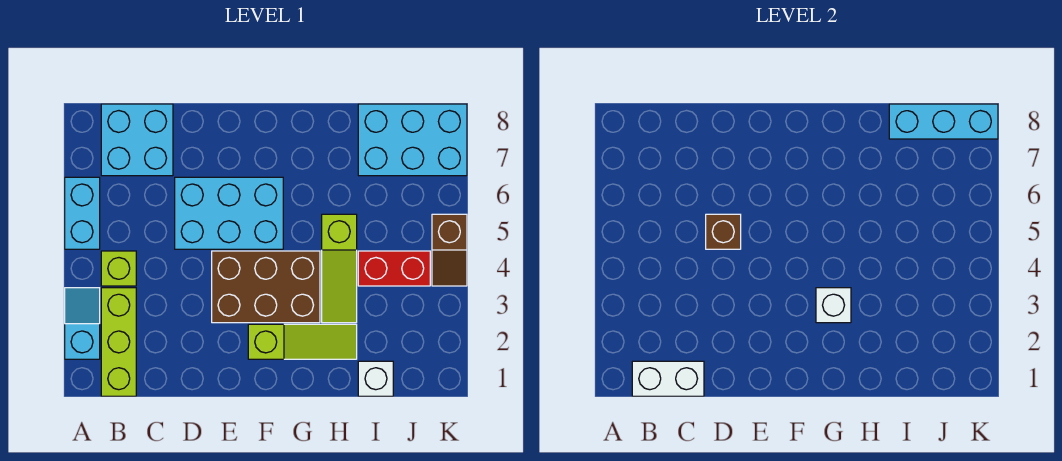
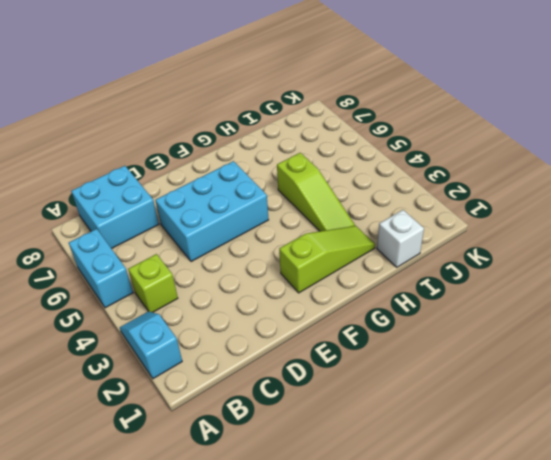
none -> lime brick B1:B3 level 1
none -> brown brick E3:G4 level 1
none -> red brick I4:J4 level 1

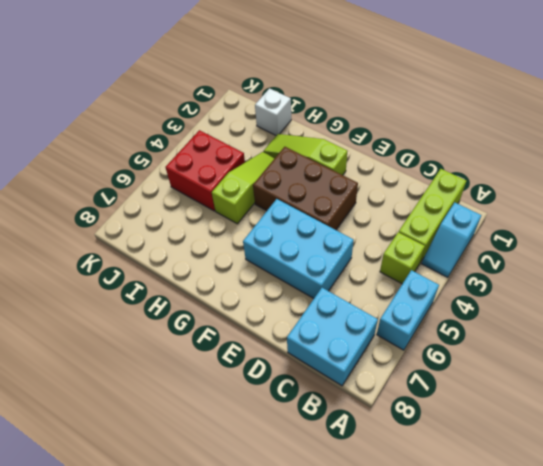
red brick I4:J5 level 1 -> red brick I4:J4 level 1
none -> cyan brick I7:K8 level 1
none -> brown slope K4:K5 level 1 top 5
none -> white brick B1:C1 level 2

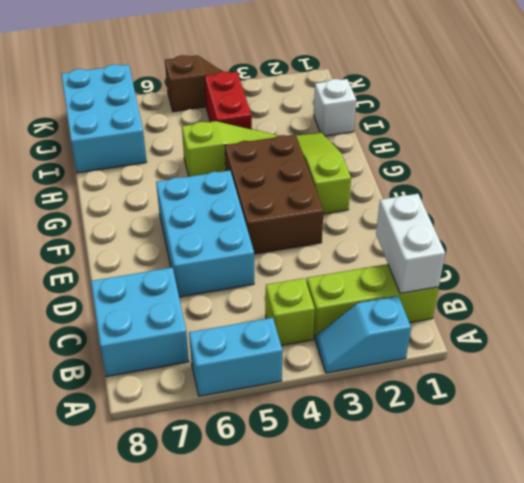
none -> brown brick D5 level 2
none -> white brick G3 level 2
none -> cyan brick I8:K8 level 2

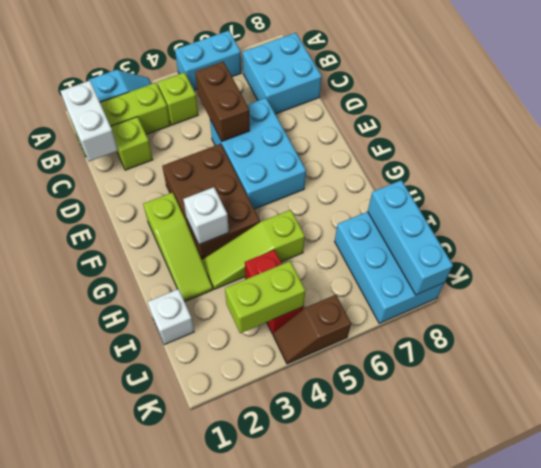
lime brick C2 level 1 -> none
brown brick C5:D5 level 2 -> brown brick D5 level 2
lime brick J3:J4 level 2 -> none

